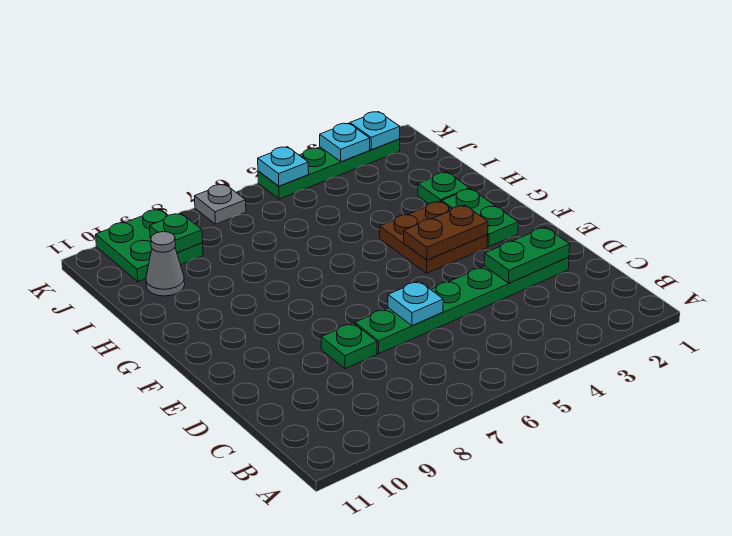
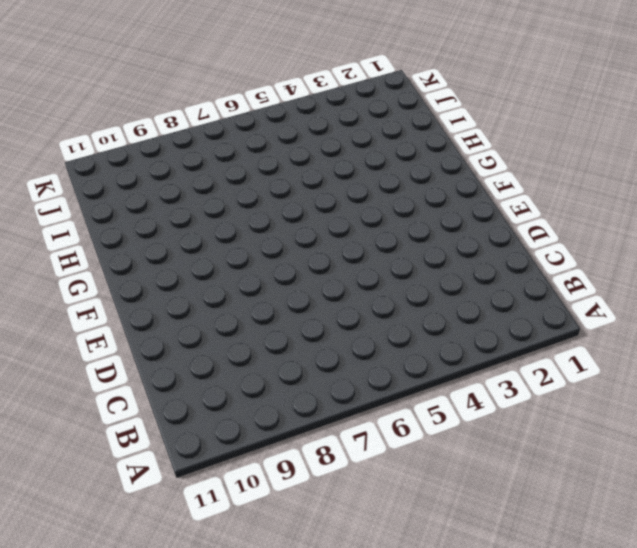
none -> green plate D2:D7 level 1
none -> green plate D8 level 1
none -> green plate F2:G2 level 1

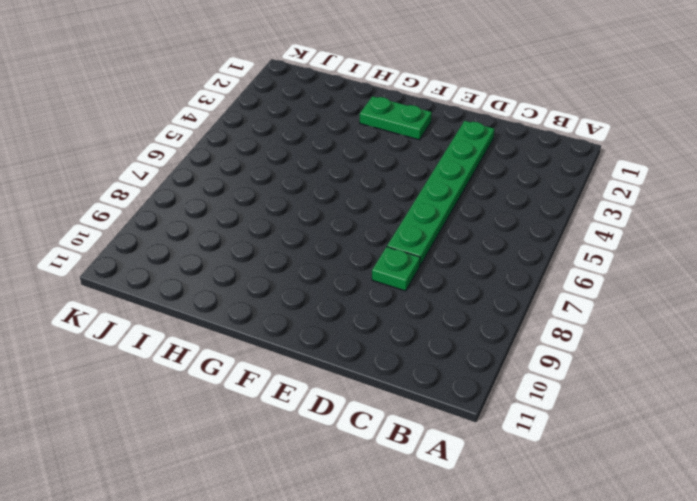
none -> brown plate F3:G4 level 1
none -> green plate H2 level 1
none -> grey cone I10 level 1

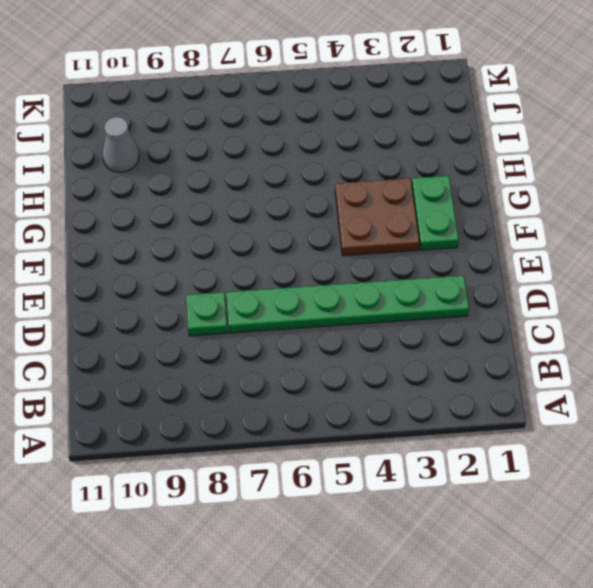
none -> green plate H2 level 1
none -> green plate J9:K10 level 1
none -> green plate K2:K5 level 1

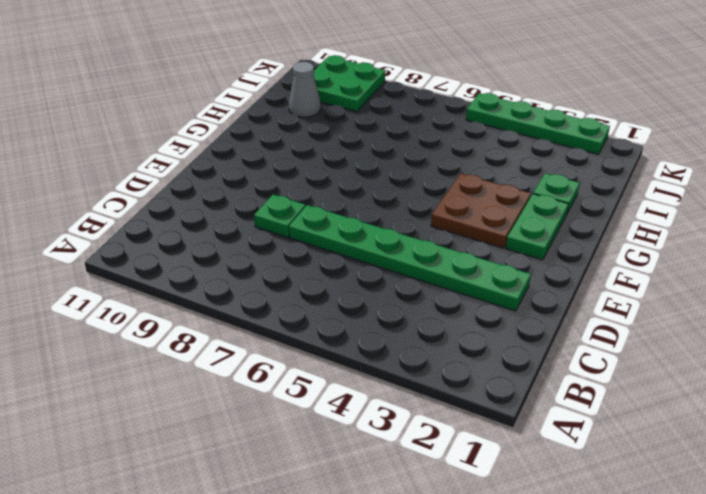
none -> grey plate K7 level 1
none -> green plate D2:D3 level 2
none -> cyan plate D6 level 2

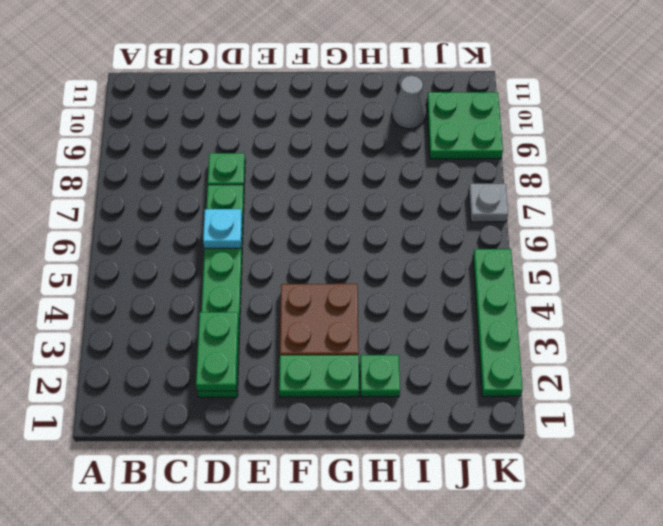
none -> brown plate F3:F4 level 2
none -> green plate J9 level 2
none -> cyan plate K2 level 2

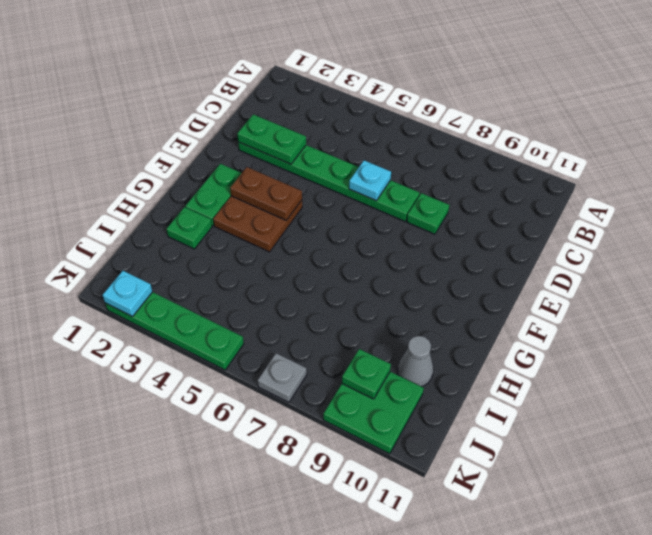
none -> cyan plate K3 level 2
none -> cyan plate K5 level 2

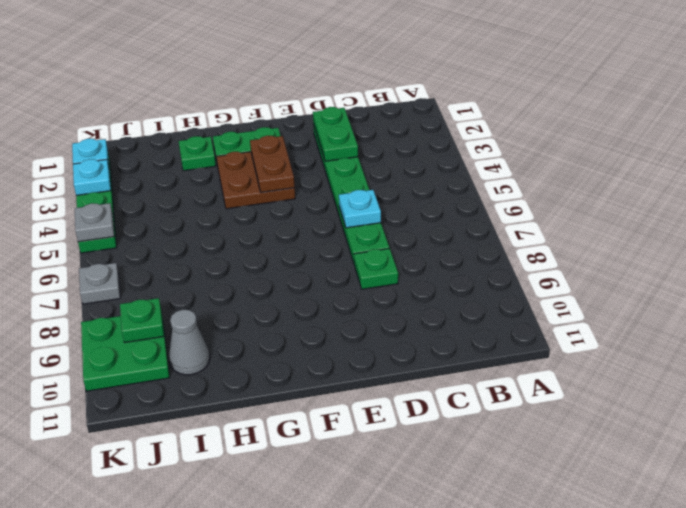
grey plate K5 level 2 -> cyan plate K5 level 2

